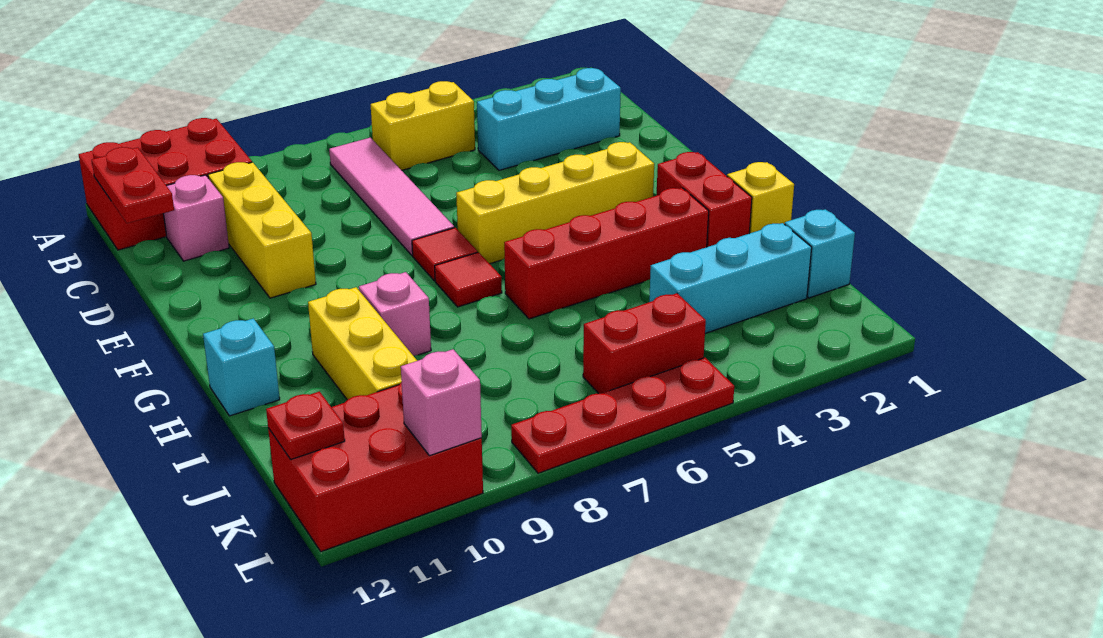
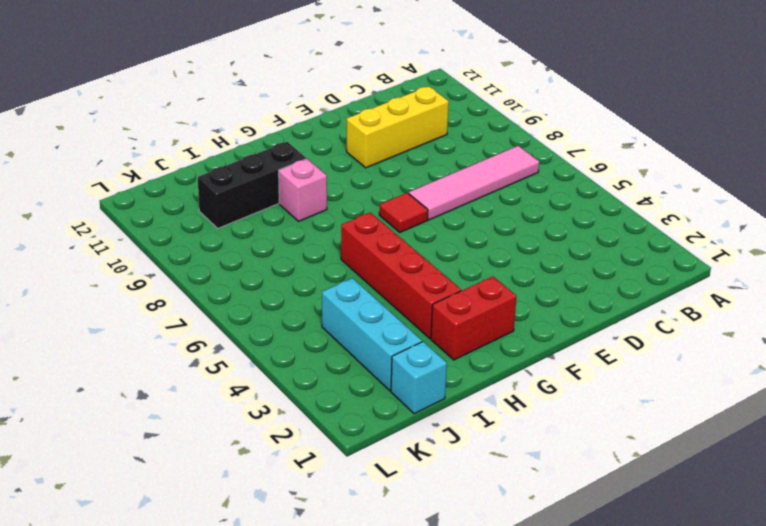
black brick H10:J10 level 1 -> yellow brick H10:J10 level 1
none -> red brick A10:B12 level 1
none -> yellow brick B5:B6 level 1
none -> cyan brick C2:C4 level 1

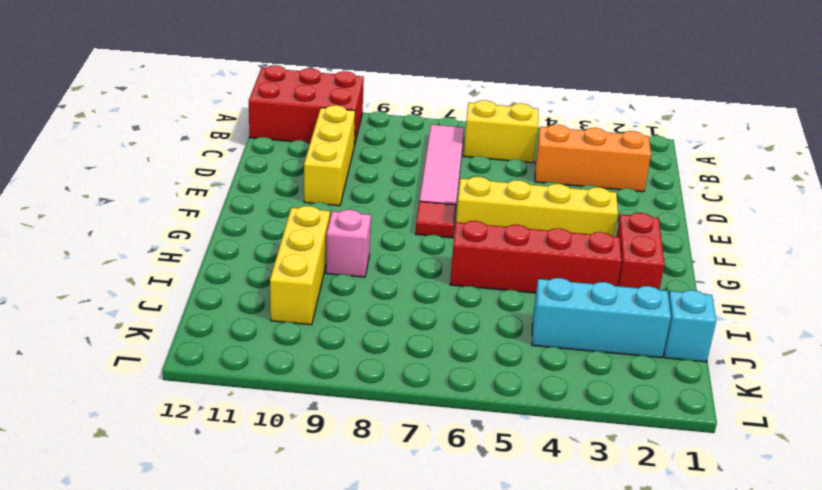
orange brick C2:C4 level 1 -> cyan brick C2:C4 level 1
none -> pink brick C11 level 1
none -> red tile G7 level 1
none -> yellow brick H1 level 1

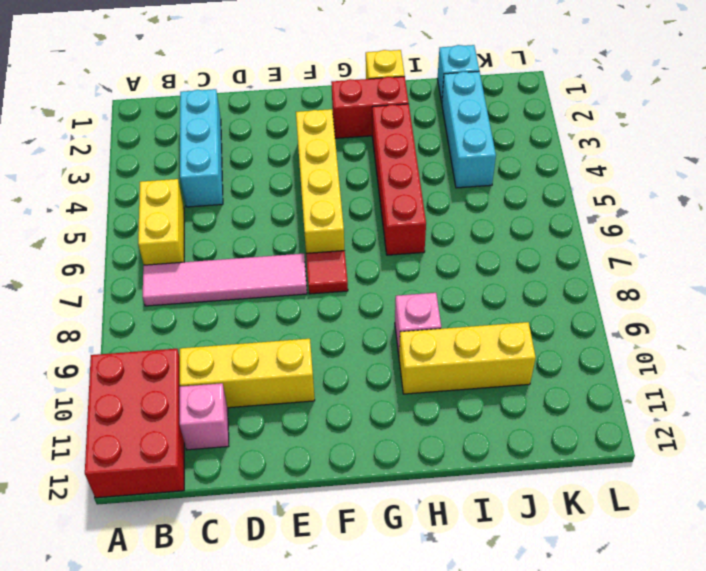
none -> red tile G7 level 1
none -> cyan brick H12 level 1
none -> red brick K5:K6 level 1

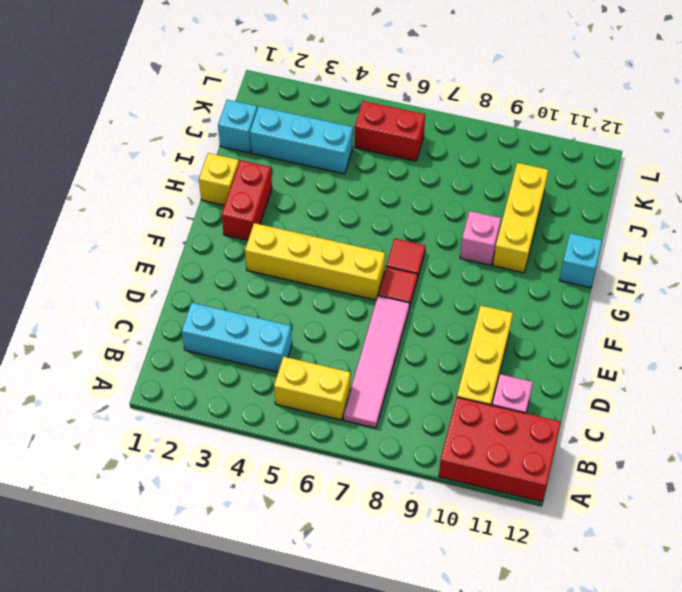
none -> red brick H3:H6 level 1
none -> red brick K10:L12 level 1
none -> red plate L5:L8 level 1

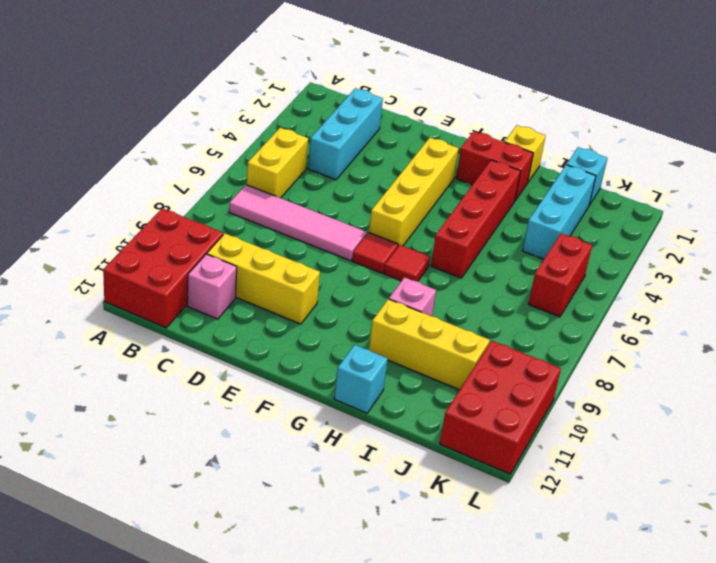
none -> red plate L5:L8 level 1
none -> red plate B12:C12 level 2
none -> red plate K12 level 2

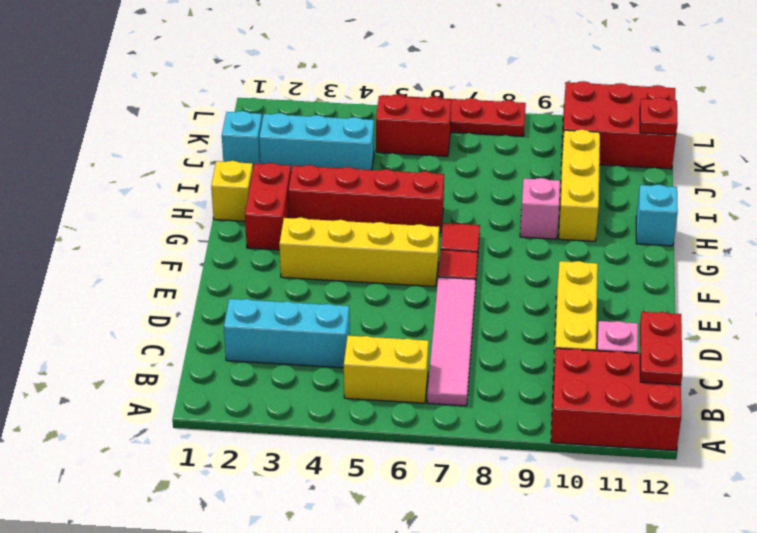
none -> pink brick L10 level 2

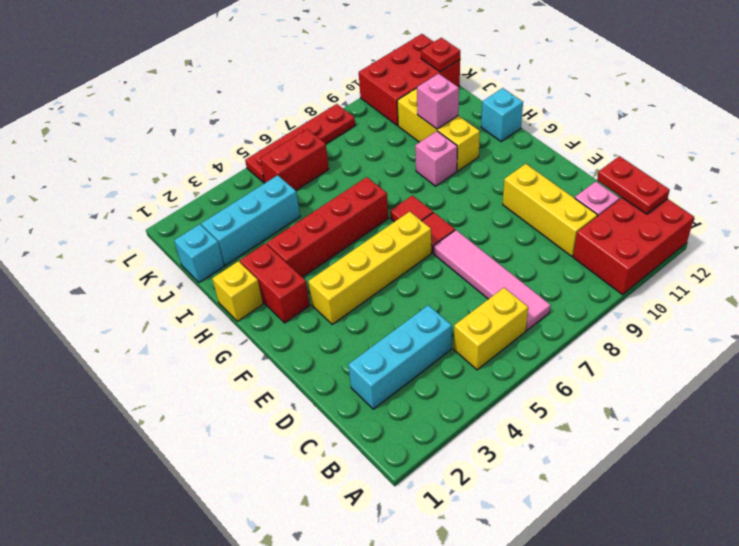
pink brick I10 level 2 -> pink brick L10 level 2

